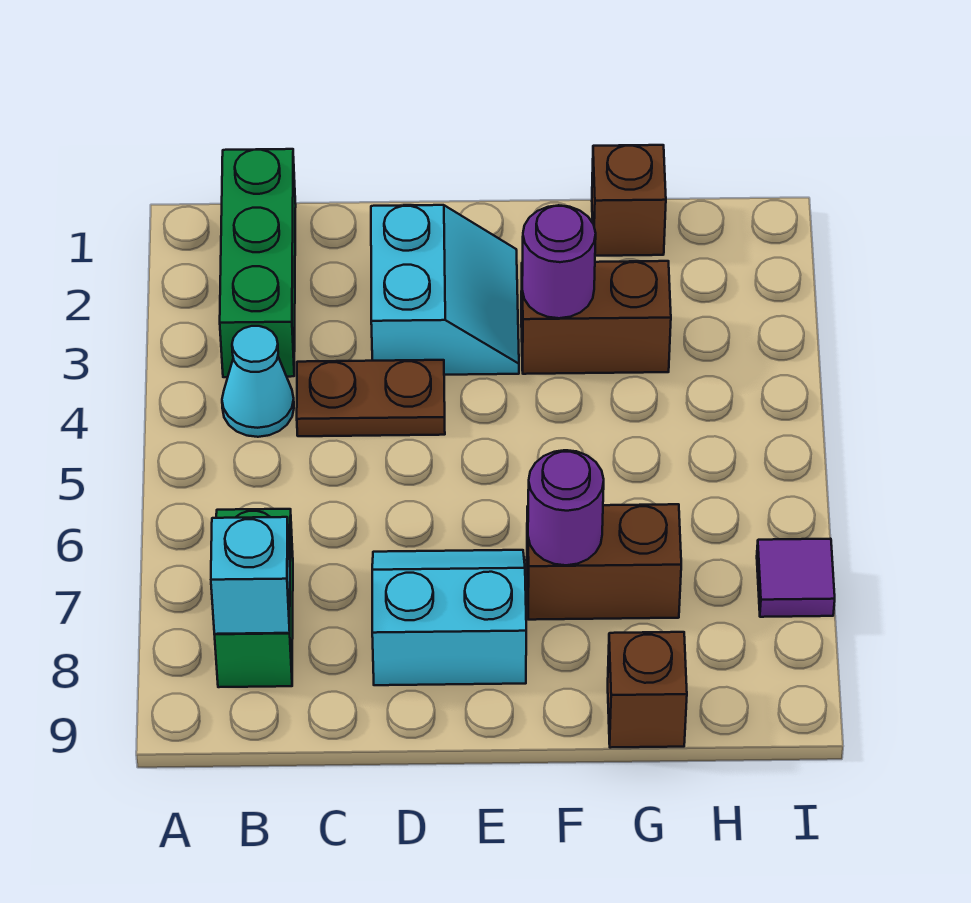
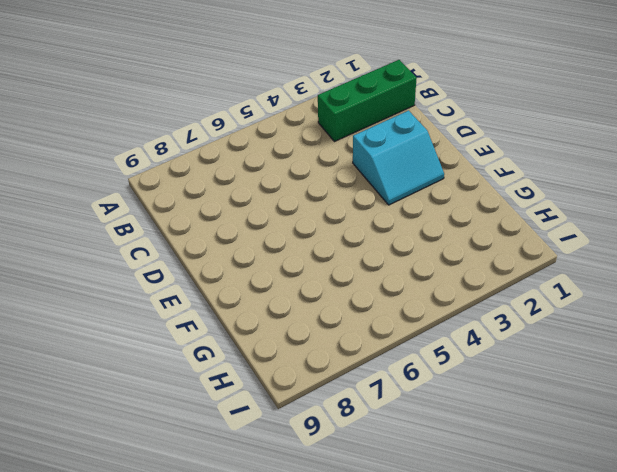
none -> cyan cone B4 level 1
none -> green brick B7:B8 level 1
none -> brown plate C4:D4 level 1

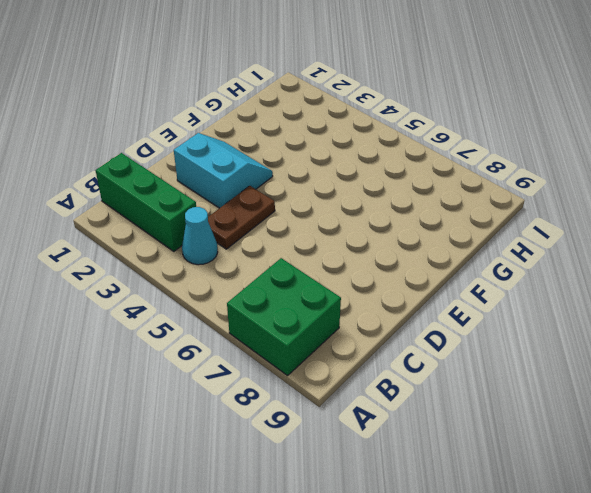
green brick A7:B8 level 1 -> green brick B7:B8 level 1
none -> cyan slope D7:E8 level 1 top 8
none -> brown brick F3:G3 level 1
none -> brown brick F7:G7 level 1

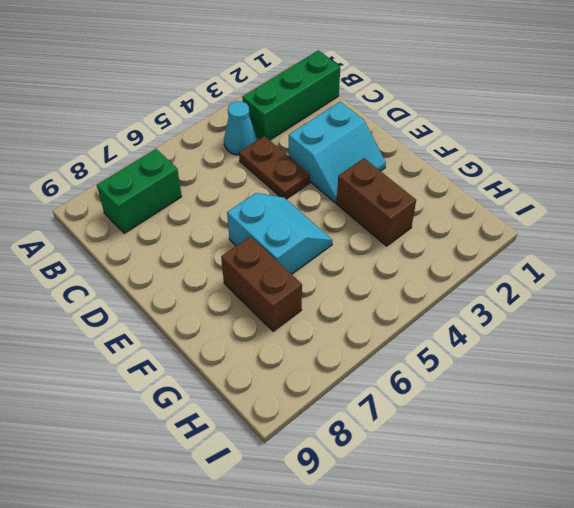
cyan slope E5:F6 level 1 top 6 -> cyan slope D7:E8 level 1 top 8
none -> brown brick G1 level 1
none -> brown brick G9 level 1
none -> purple tile I7 level 1

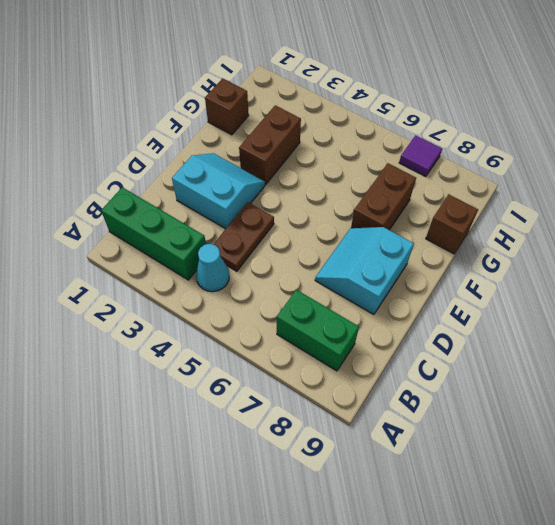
none -> cyan brick B8 level 2
none -> purple round brick F3 level 2
none -> purple round brick F7 level 2

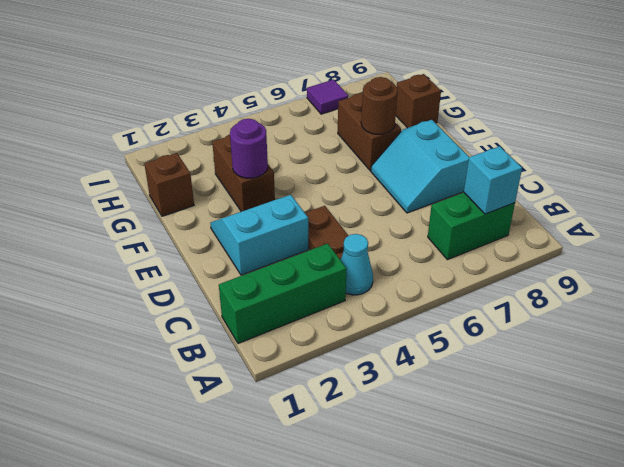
brown round brick F7 level 2 -> purple round brick F7 level 2

